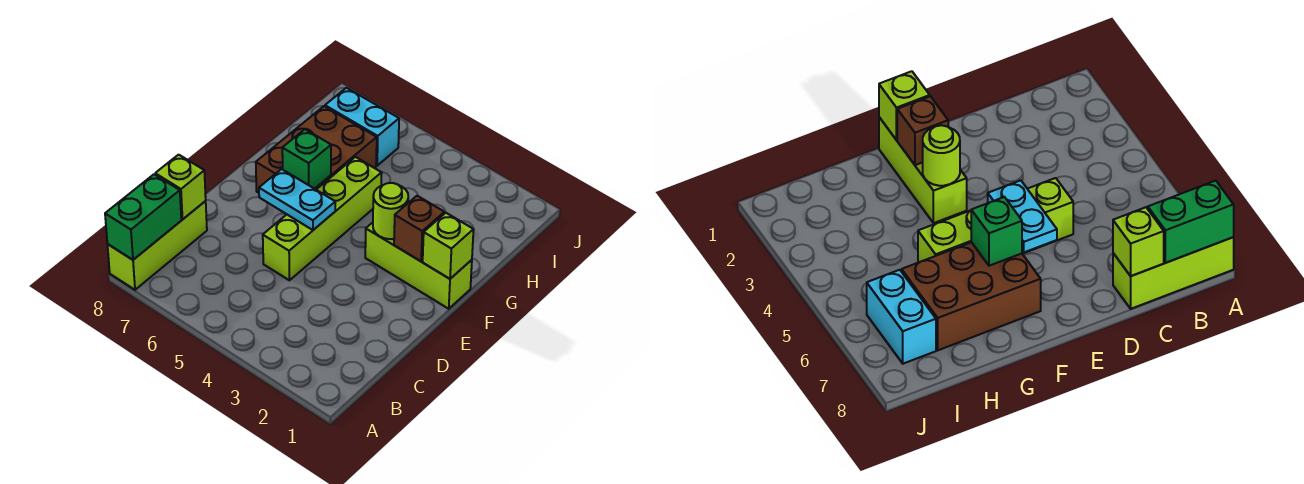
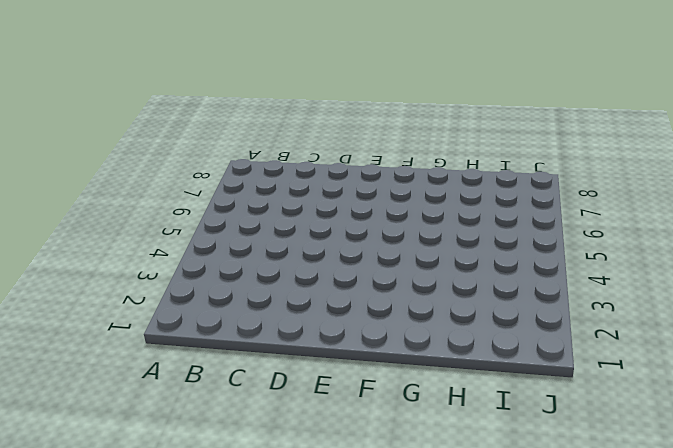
none -> lime brick A8:C8 level 1
none -> lime brick D5:G5 level 1
none -> lime brick F1:F3 level 1

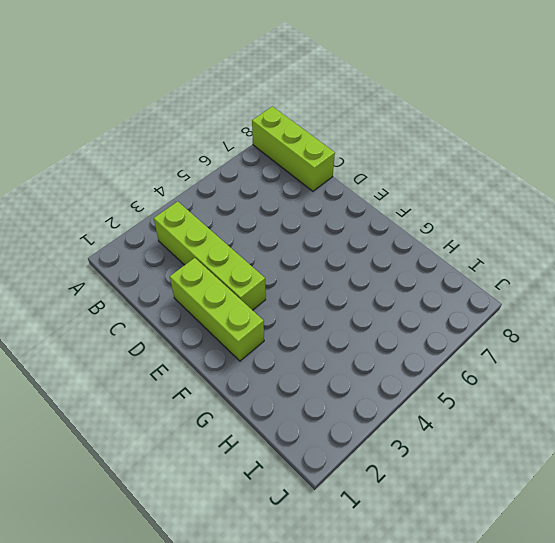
lime brick B3:E3 level 1 -> lime brick D5:G5 level 1
lime brick D2:F2 level 1 -> lime brick F1:F3 level 1
none -> brown brick F6:H7 level 1
none -> cyan brick I6:I7 level 1
none -> green brick A8:B8 level 2

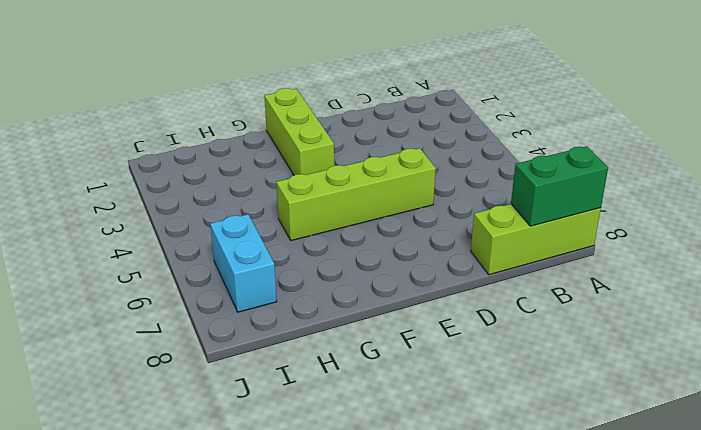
none -> brown brick F6:H7 level 1
none -> lime brick C8 level 2
none -> cyan plate E5:E6 level 2

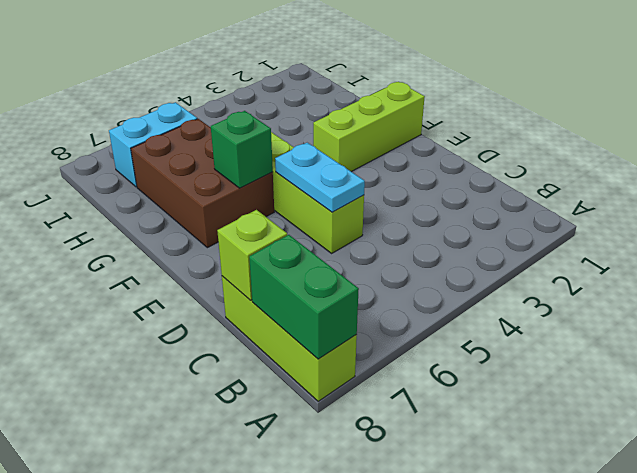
cyan plate D5:E5 level 2 -> cyan plate E5:E6 level 2
none -> lime brick F1 level 2
none -> brown brick F2 level 2
none -> lime round brick F3 level 2

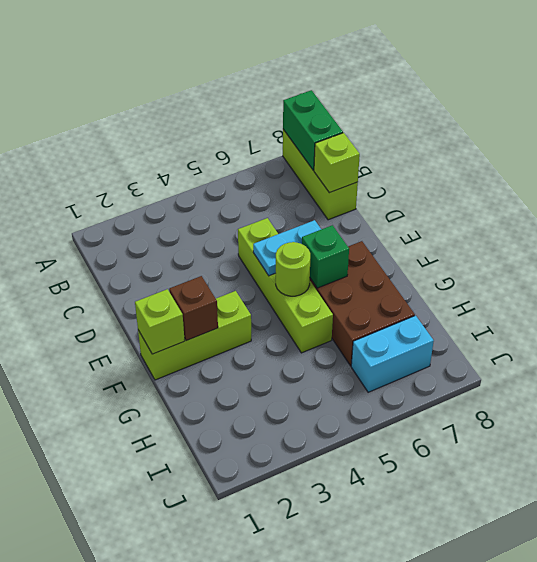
lime round brick F5 level 2 -> lime round brick F3 level 2

